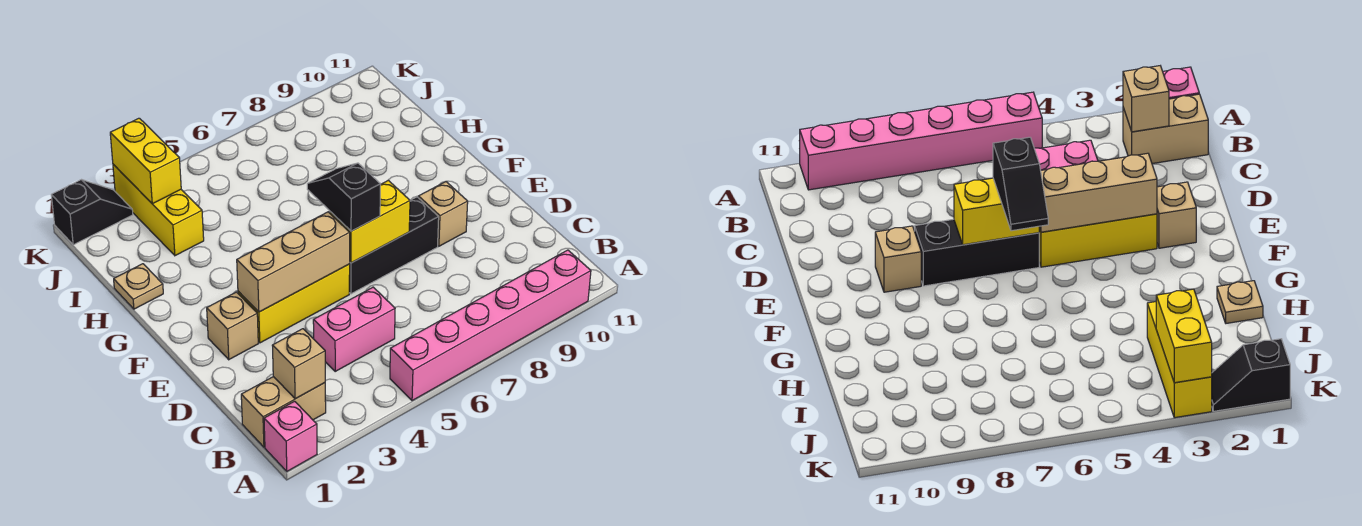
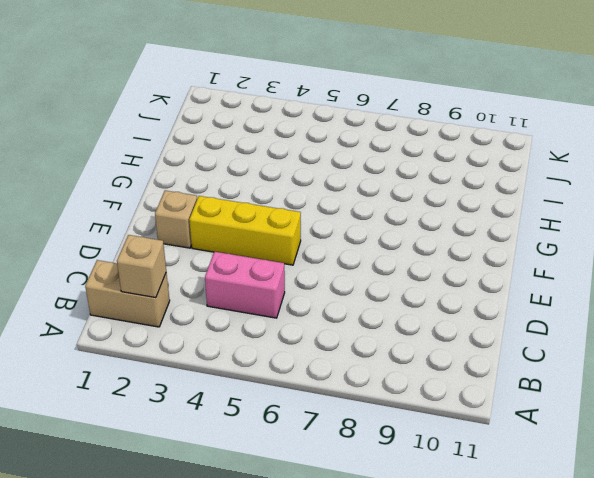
none -> pink brick A1 level 1
none -> pink brick A5:A10 level 1
none -> black brick E6:E8 level 1

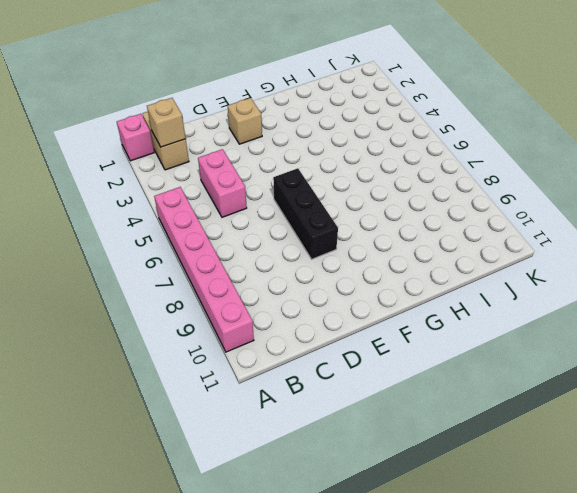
none -> yellow brick E3:E5 level 1
none -> tan brick E9 level 1
none -> tan plate H1 level 1

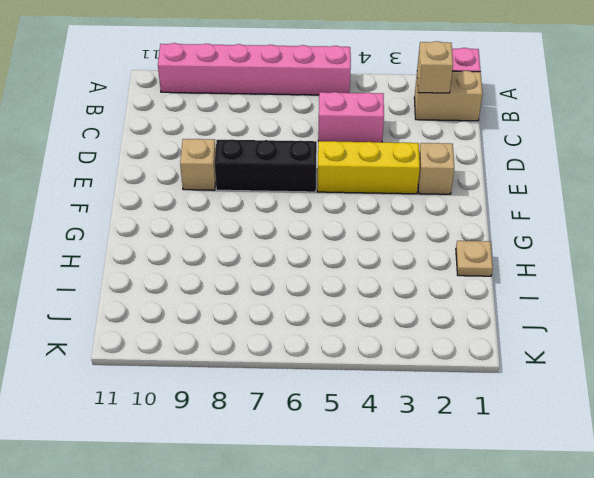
none -> yellow brick I3:K3 level 1
none -> black slope K1:K2 level 1 top 1
none -> tan brick E3:E5 level 2

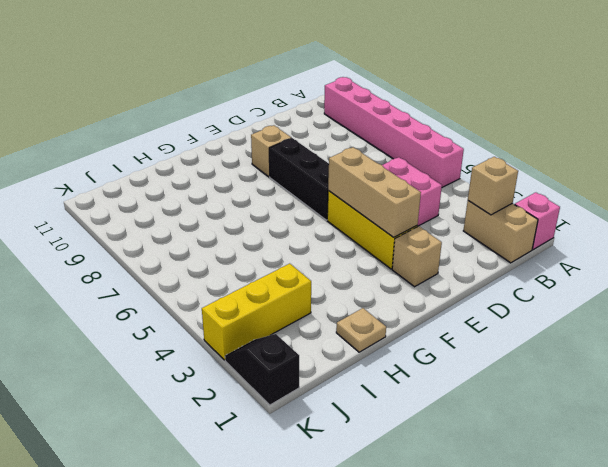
none -> yellow brick E6:E7 level 2
none -> yellow brick J3:K3 level 2
none -> black slope E6:F6 level 3 top E

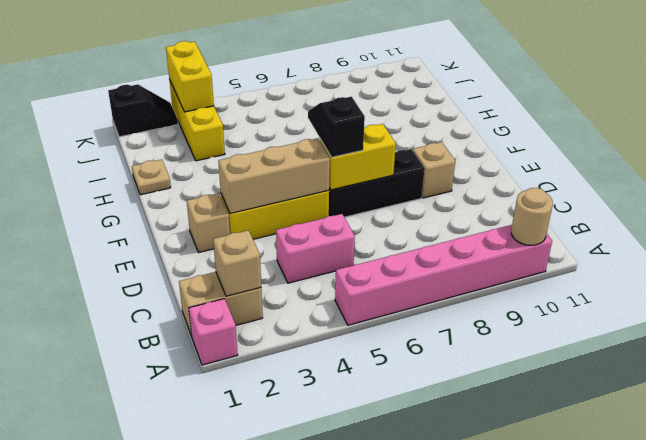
tan round brick A10 level 2 -> none

